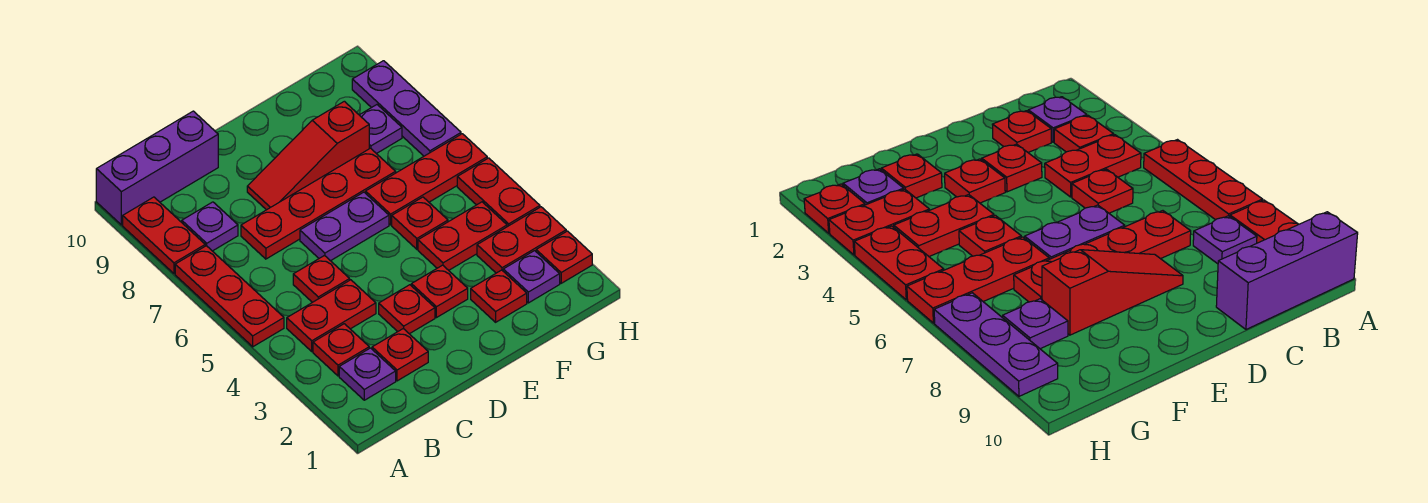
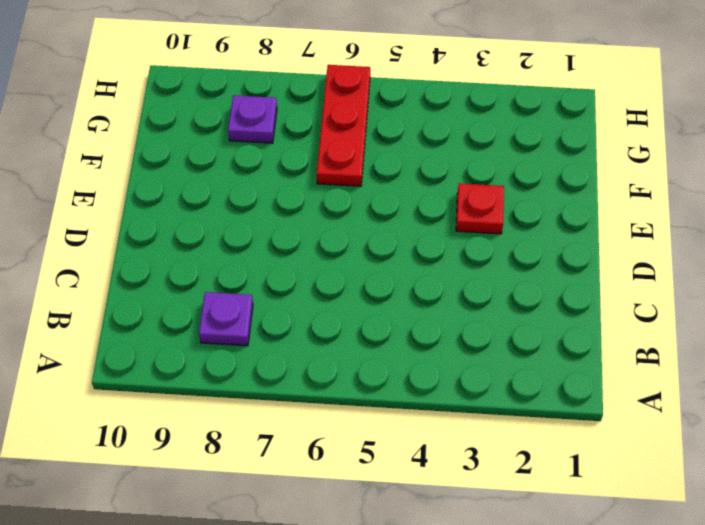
none -> red plate A5:A7 level 1
none -> red plate A8:A9 level 1
none -> purple brick A10:C10 level 1

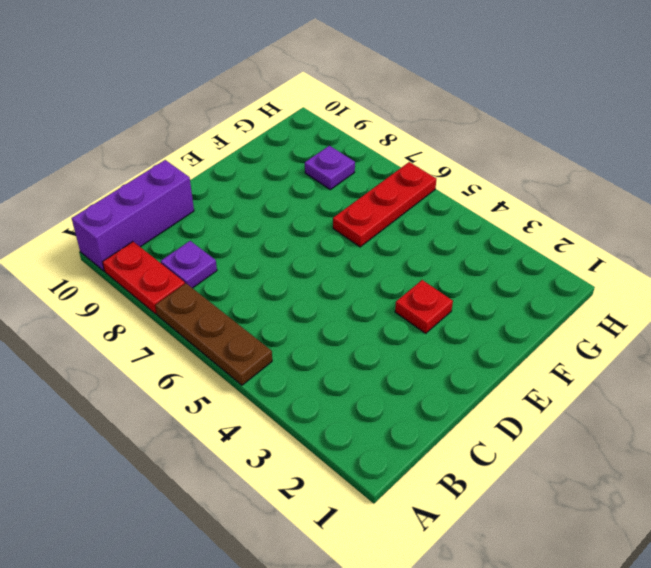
brown plate A5:A7 level 1 -> red plate A5:A7 level 1
none -> purple plate B2 level 1
none -> red plate B3 level 1
none -> red plate B4:C4 level 1

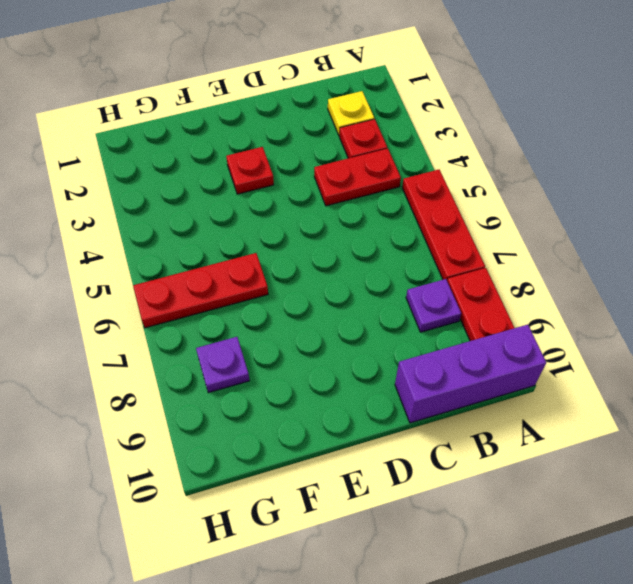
yellow plate B2 level 1 -> purple plate B2 level 1
none -> red plate C2 level 1
none -> red plate C5 level 1
none -> red plate C7:F7 level 1

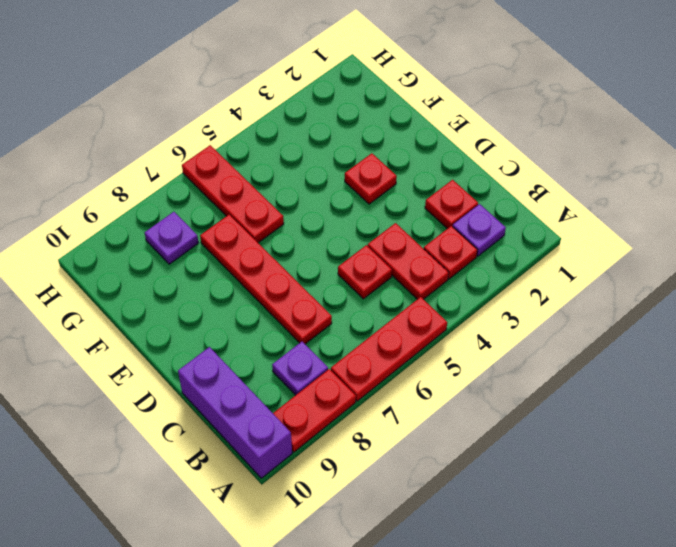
none -> red plate D3 level 1
none -> purple plate D6:E6 level 1
none -> red slope D8:F8 level 1 top F

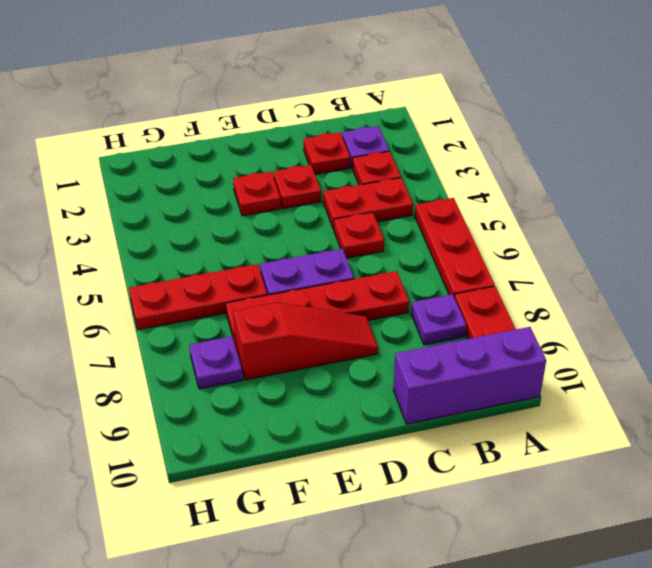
none -> red plate F2 level 1
none -> red plate F4:G4 level 1
none -> red plate F5 level 1

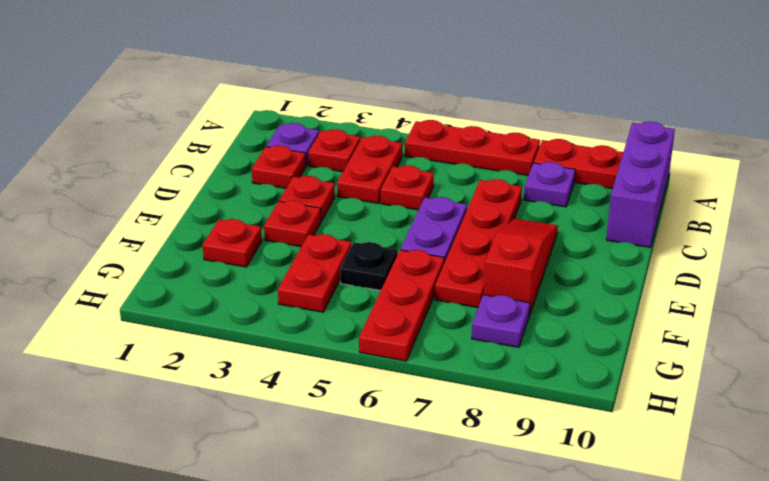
black plate F5 level 1 -> red plate F5 level 1
none -> purple plate G2 level 1
none -> red plate G3:H3 level 1
none -> red plate H2 level 1

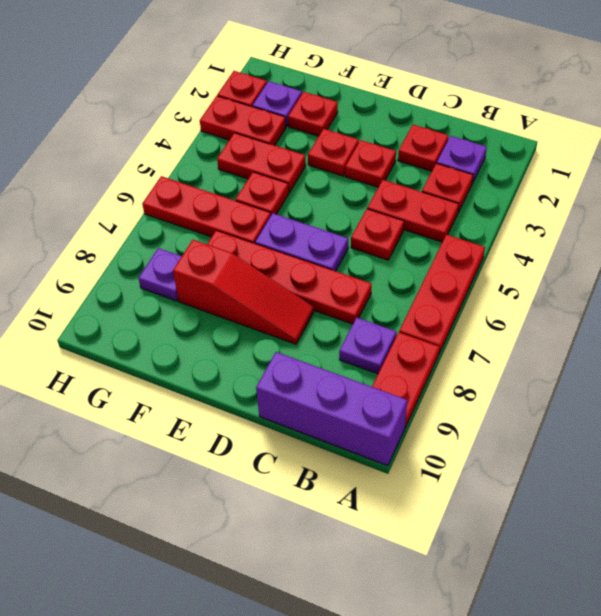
none -> red plate H4:H5 level 1
none -> purple plate H7:H9 level 1

